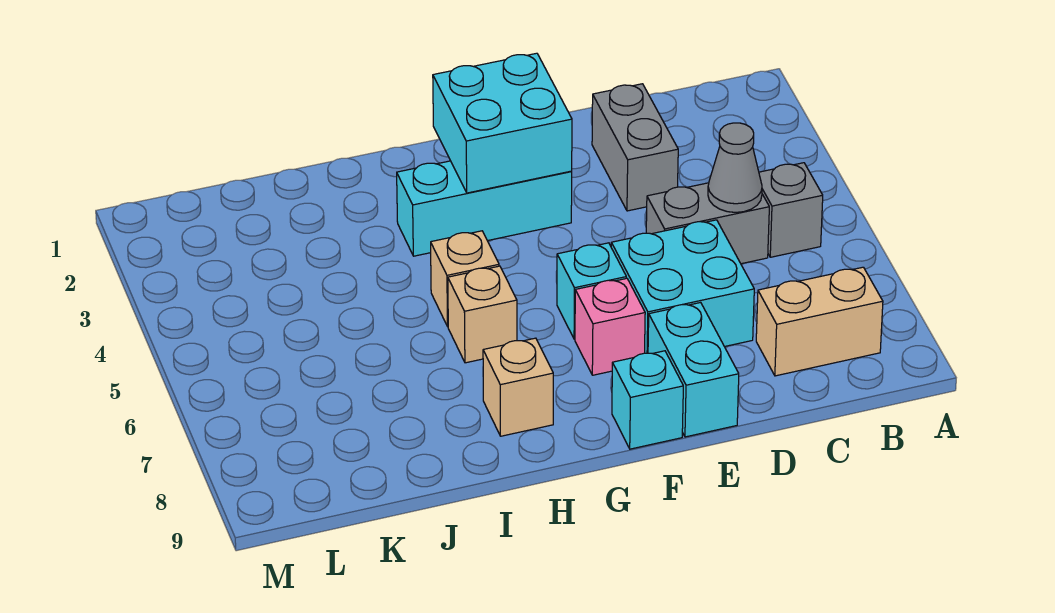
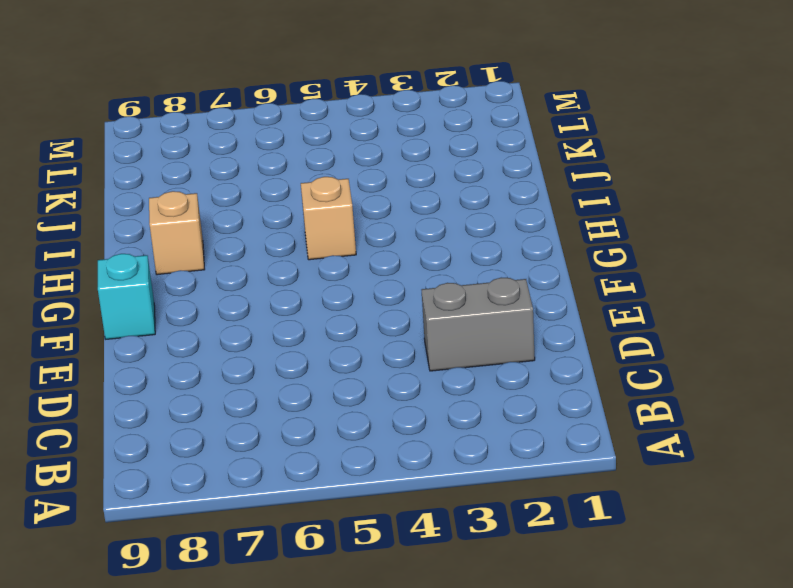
none -> grey brick B5 level 1
none -> tan brick B8:C8 level 1
none -> grey brick C5:D5 level 1

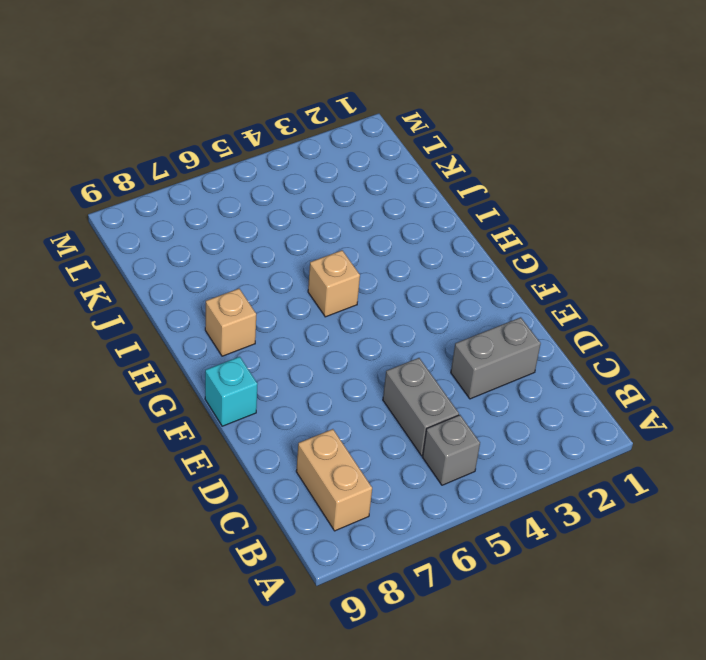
none -> cyan brick D6:E7 level 1
none -> cyan brick E8:E9 level 1
none -> cyan brick F3:H3 level 1

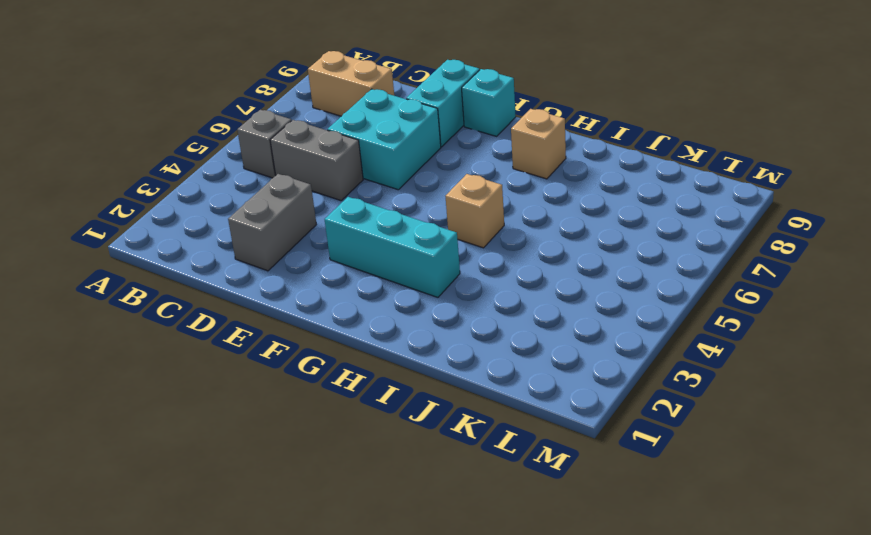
none -> cyan brick F6 level 1
none -> pink brick F7 level 1
none -> tan brick H6 level 1

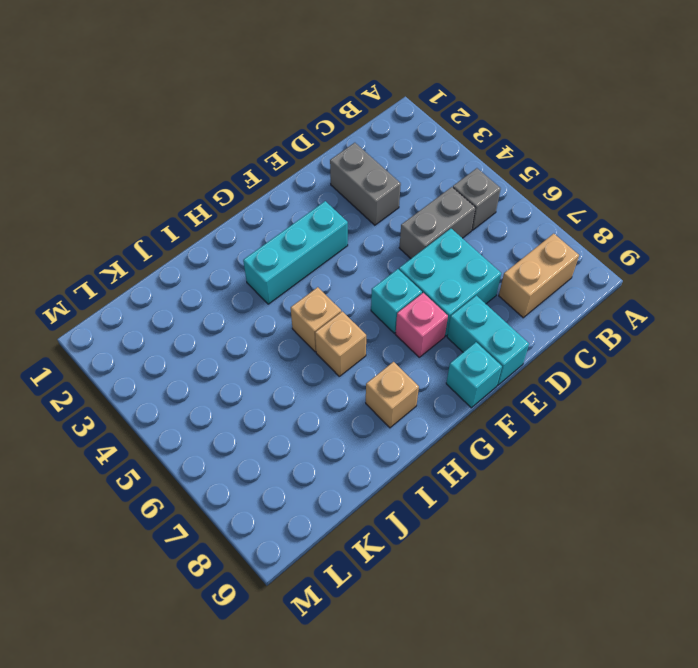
none -> grey cone C5 level 2
none -> cyan brick F2:G3 level 2

